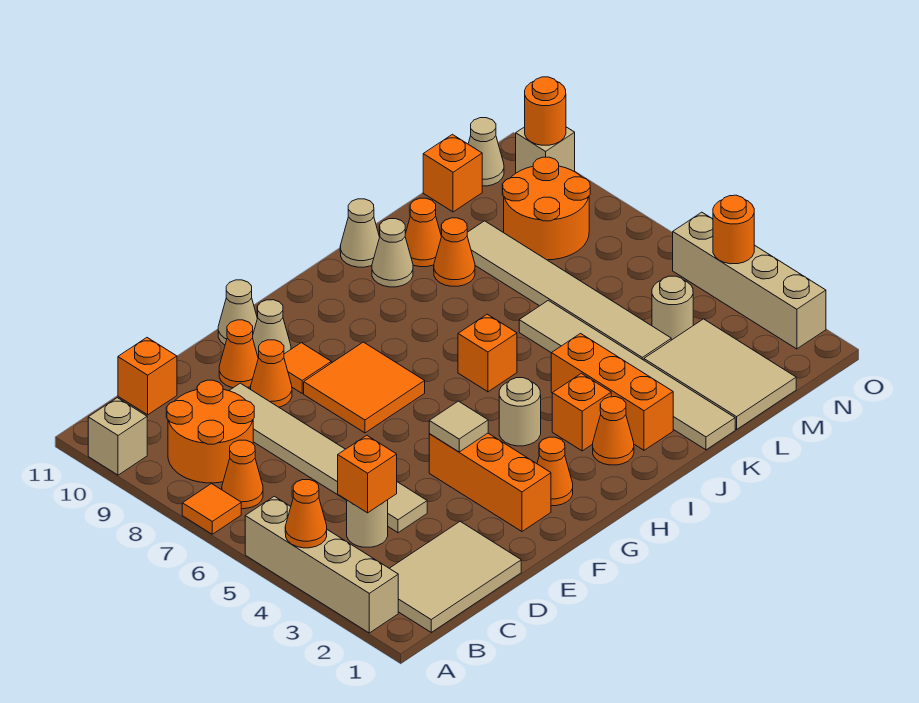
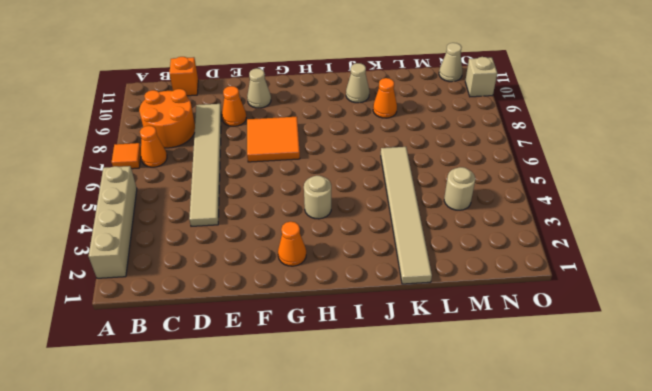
none -> tan brick A10 level 1
none -> tan tile B1:D2 level 1
none -> tan round brick C4 level 1
none -> orange cone E10 level 1

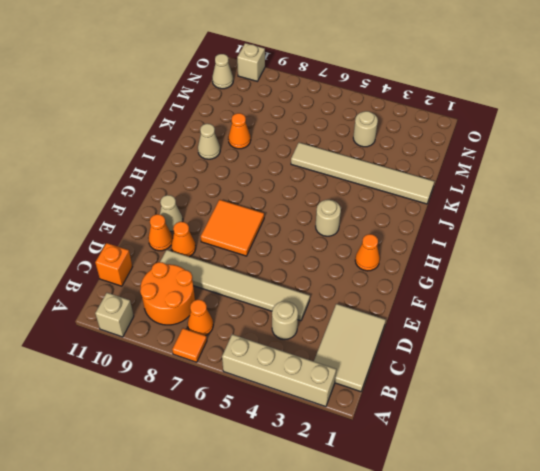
none -> orange brick F2:F4 level 1
none -> orange tile F9 level 1
none -> tan cone F11 level 1
none -> orange cone I2 level 1

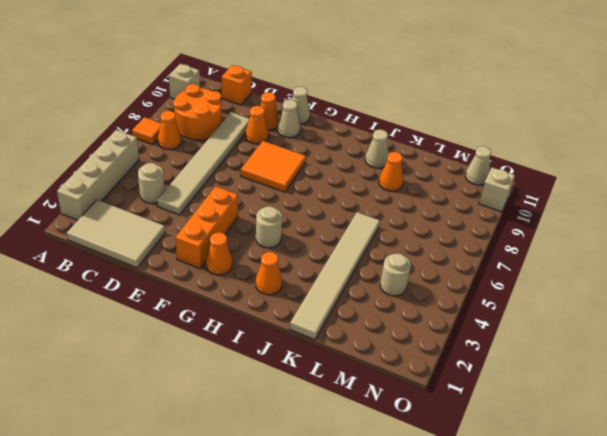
none -> orange tile F9 level 1
none -> orange brick I3 level 1
none -> orange brick I6 level 1
none -> orange brick J2:J4 level 1

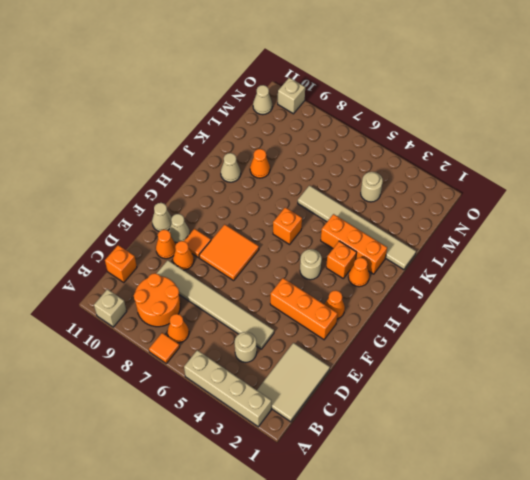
none -> tan cone J11 level 1
none -> orange cone K10 level 1
none -> tan tile L1:M3 level 1
none -> tan tile L4:L9 level 1

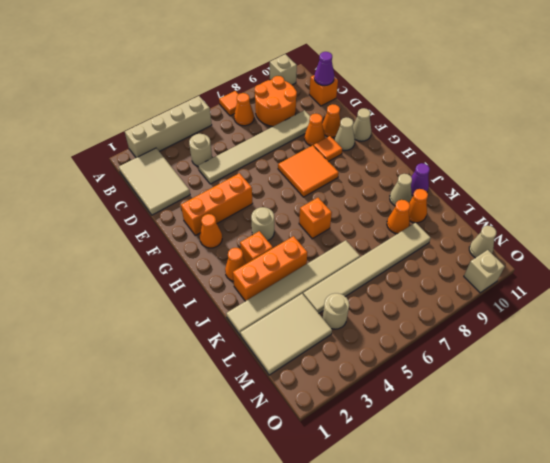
purple cone C11 level 2 -> none
purple cone J11 level 1 -> tan cone J11 level 1
none -> orange round brick M8:N9 level 1
none -> orange brick M11 level 1
none -> tan brick O2:O5 level 1
none -> orange cone A4 level 2

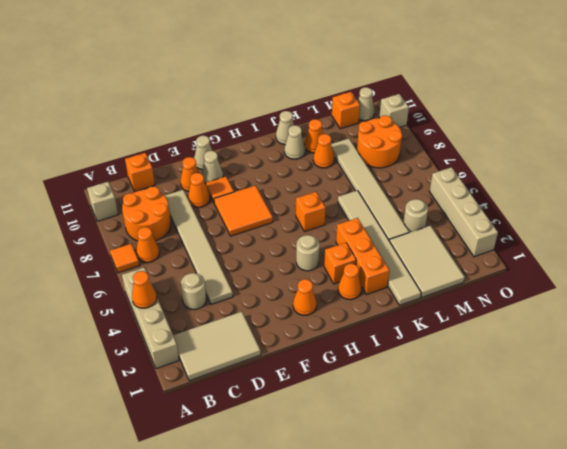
none -> orange brick F2:F4 level 1
none -> orange brick C4 level 2
none -> tan tile F4 level 2
none -> orange round brick O4 level 2

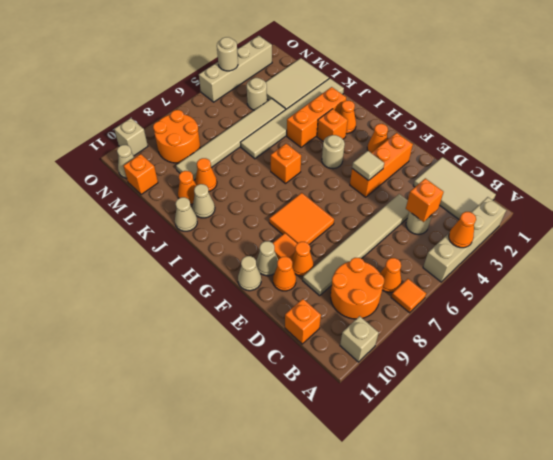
tan round brick O4 level 2 -> orange round brick O4 level 2
none -> orange round brick O10 level 2

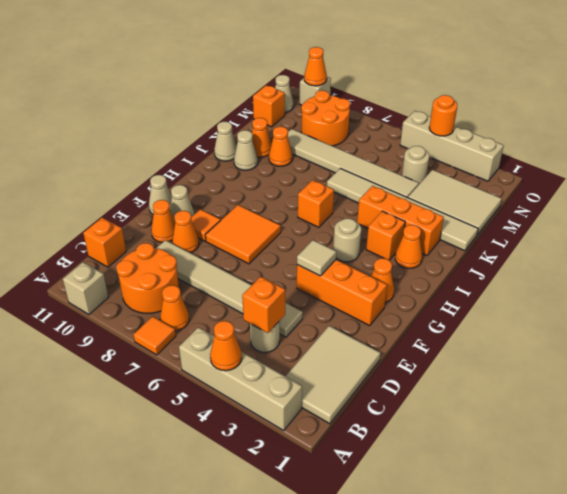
orange cone O10 level 2 -> orange round brick O10 level 2

